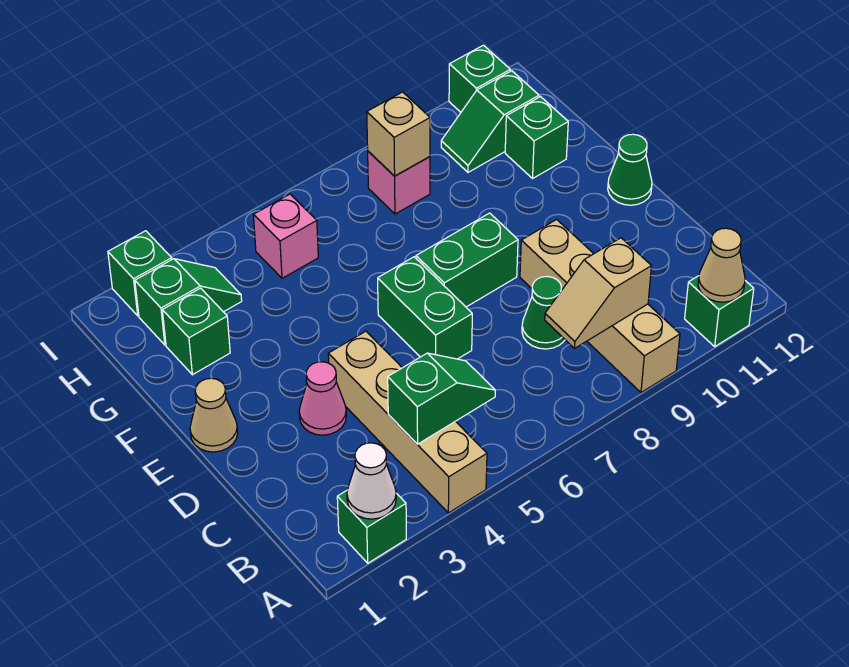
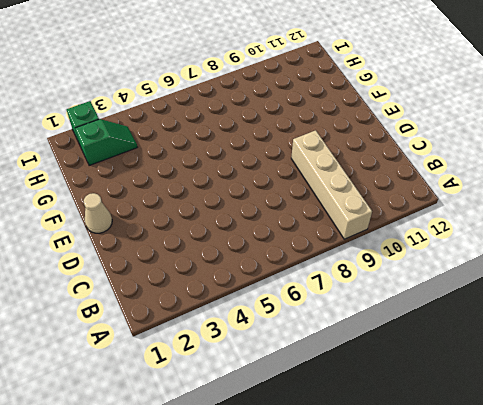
none -> green brick A2 level 1
none -> tan brick A4:D4 level 1
none -> green brick A11 level 1

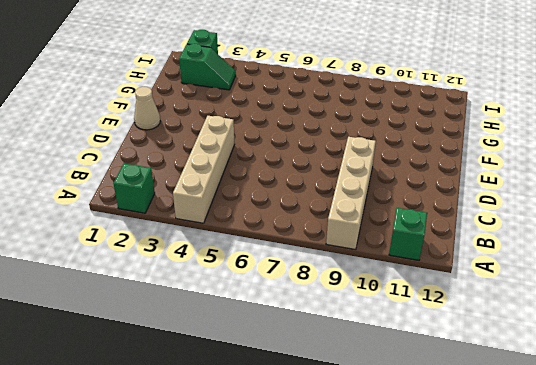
none -> green cone C8 level 1
none -> pink cone D3 level 1
none -> green brick D6:E6 level 1

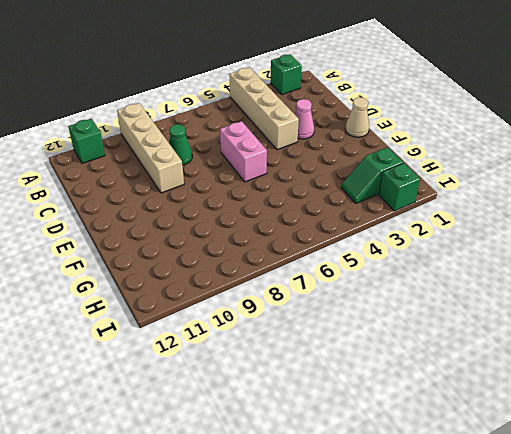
pink brick D6:E6 level 1 -> green brick D6:E6 level 1
none -> green brick E7:E8 level 1
none -> green cone E12 level 1
none -> green brick G2 level 1

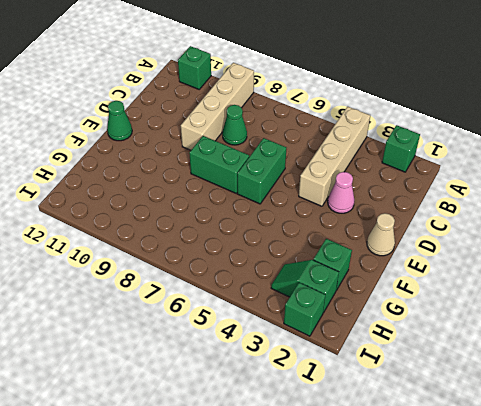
none -> green brick G11 level 1
none -> pink brick H5 level 1
none -> pink brick H8 level 1

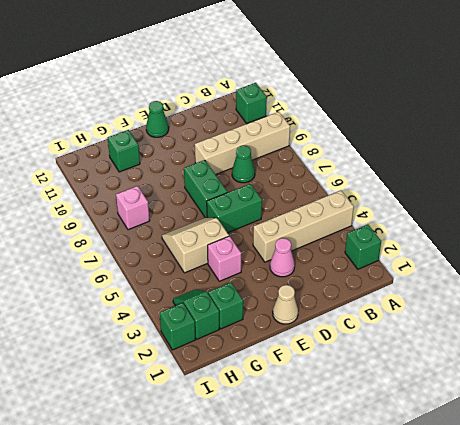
pink brick F4 level 1 -> pink brick H5 level 1
tan slope F5:G6 level 1 top 5 -> none
none -> green slope H10:H11 level 1 top 11
none -> green brick I11 level 1
none -> white cone A2 level 2

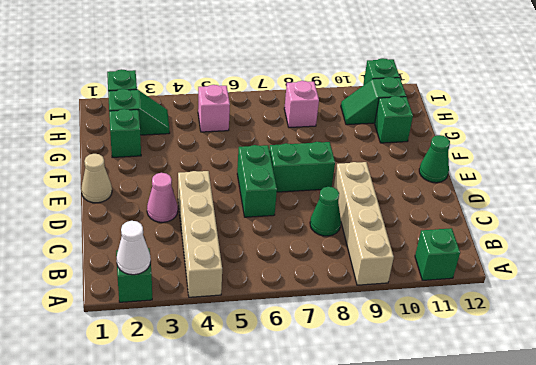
none -> tan cone A11 level 2
none -> green slope B4:B5 level 2 top 4
none -> tan slope B8:B9 level 2 top 9

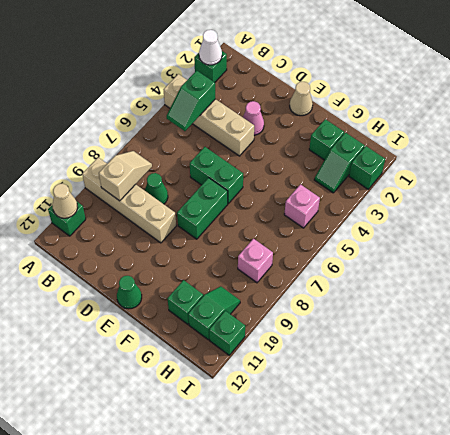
none -> tan brick H8 level 2

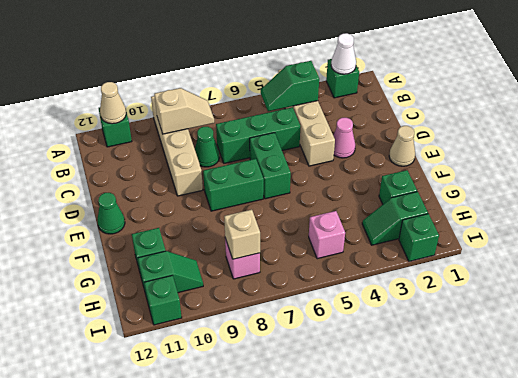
green brick C5:C7 level 1 -> none

